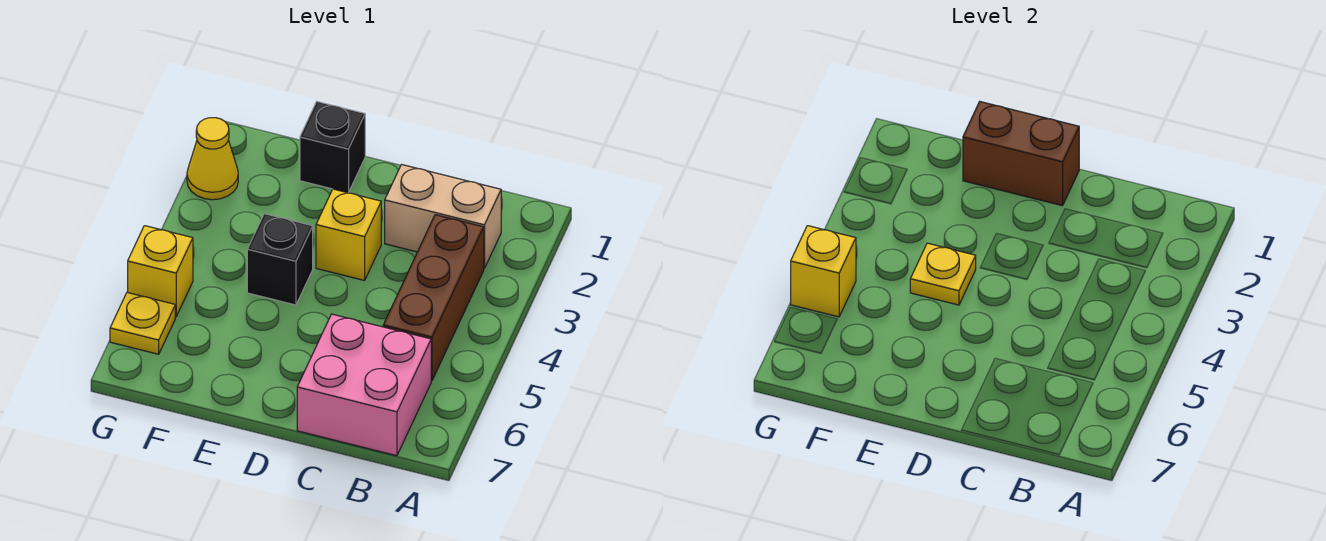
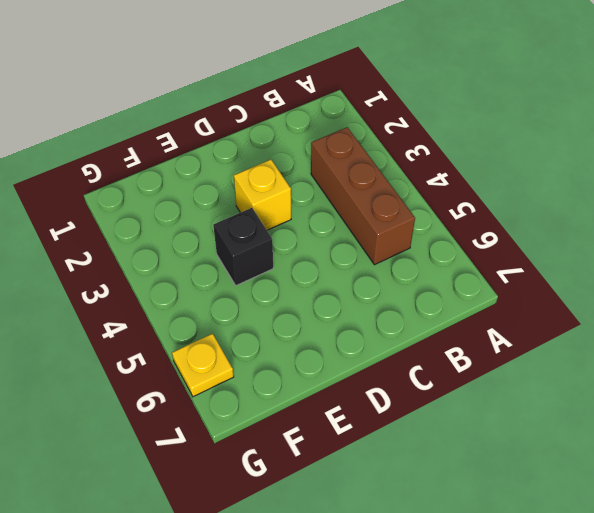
none -> tan brick B2:C2 level 1
none -> pink brick B6:C7 level 1
none -> black brick E1 level 1

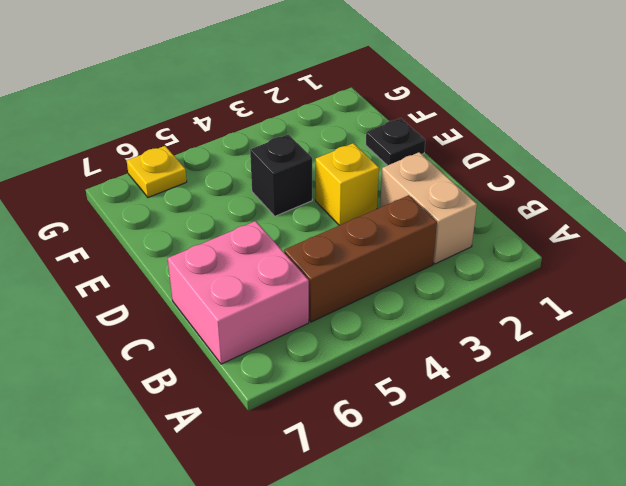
black plate E1 level 1 -> black brick E1 level 1
none -> yellow cone G2 level 1
none -> yellow brick G5 level 1
none -> brown brick D1:E1 level 2

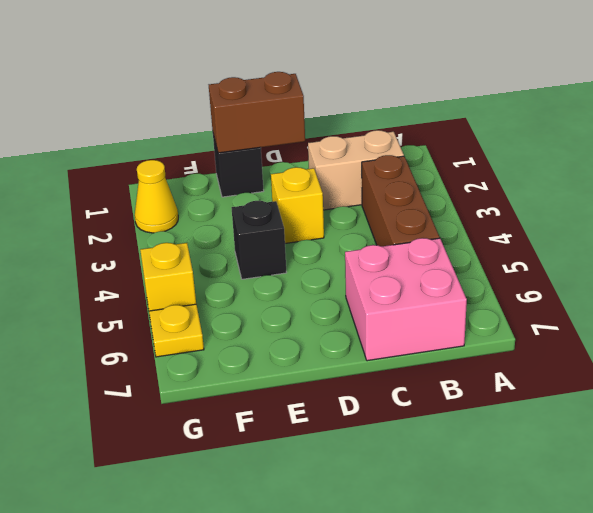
none -> yellow plate E4 level 2
none -> yellow brick G5 level 2

